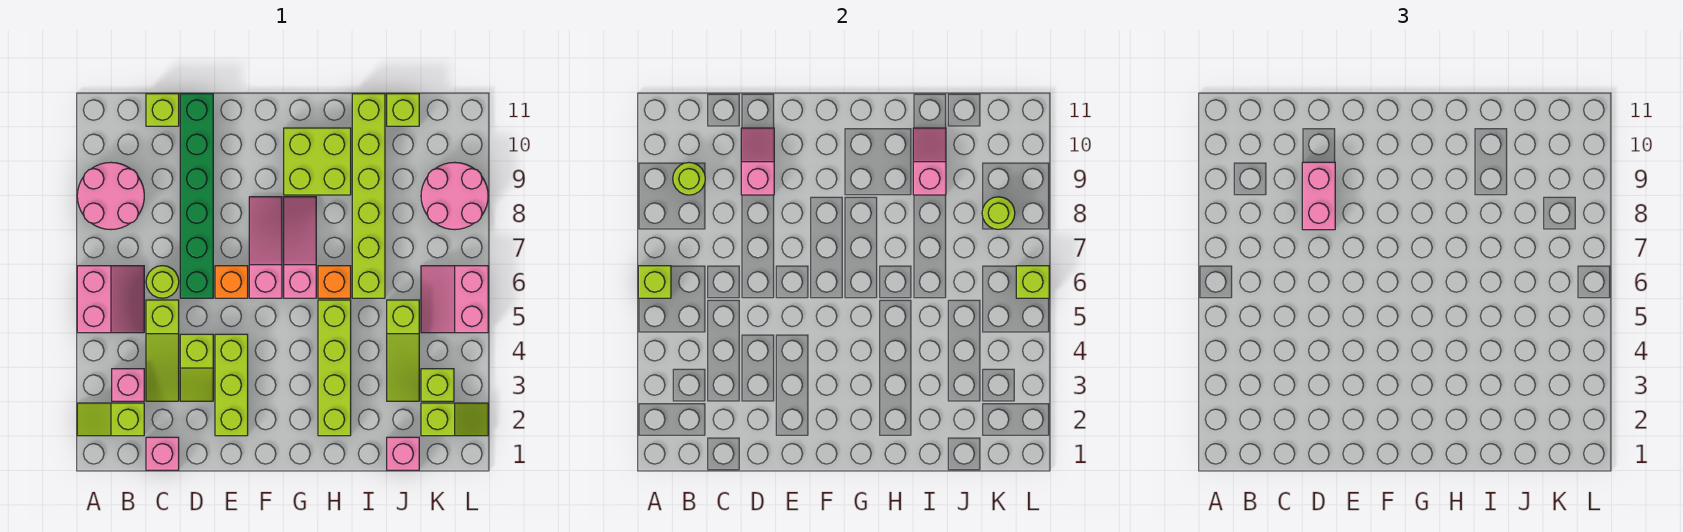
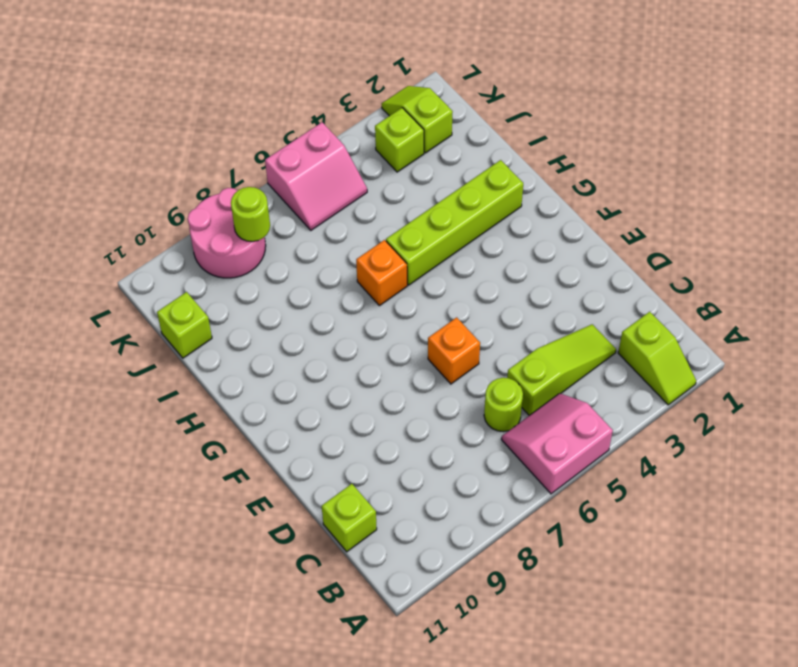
none -> pink round brick A8:B9 level 1
none -> pink brick B3 level 1
none -> pink brick C1 level 1
none -> lime slope D3:D4 level 1 top 4

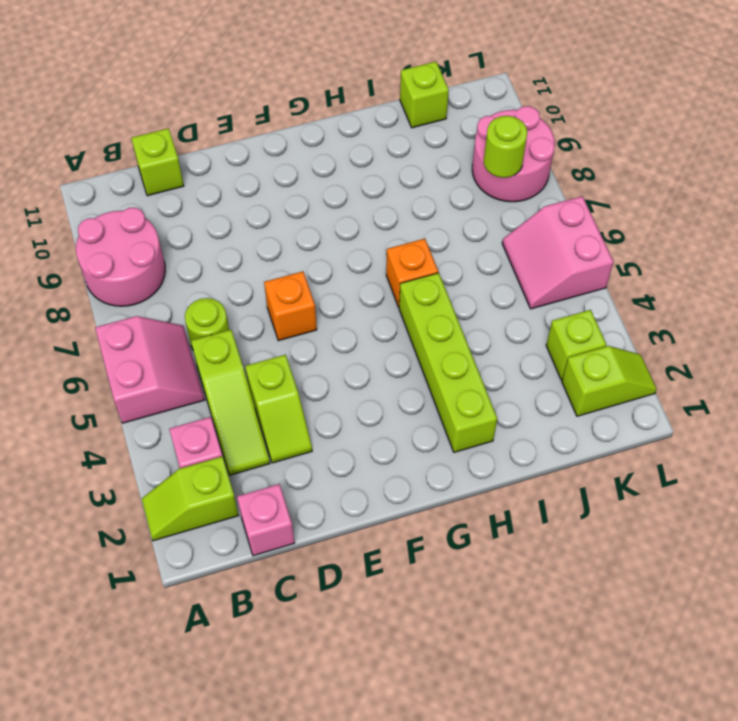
none -> green brick D6:D11 level 1
none -> lime brick E2:E4 level 1
none -> pink slope F6:F8 level 1 top 6
none -> pink slope G6:G8 level 1 top 6

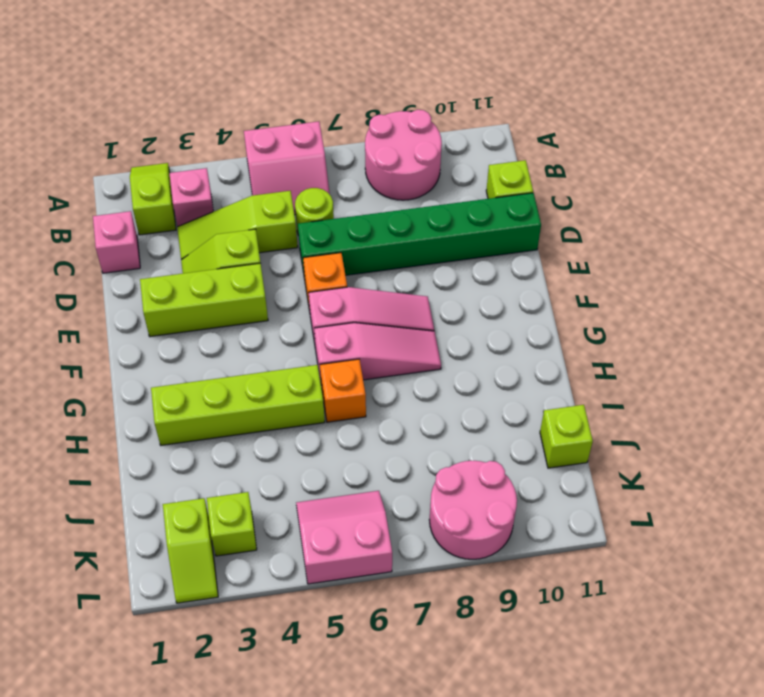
none -> lime brick G9:H10 level 1
none -> lime brick I6:I11 level 1
none -> pink brick J1 level 1
none -> lime slope J3:J5 level 1 top 5

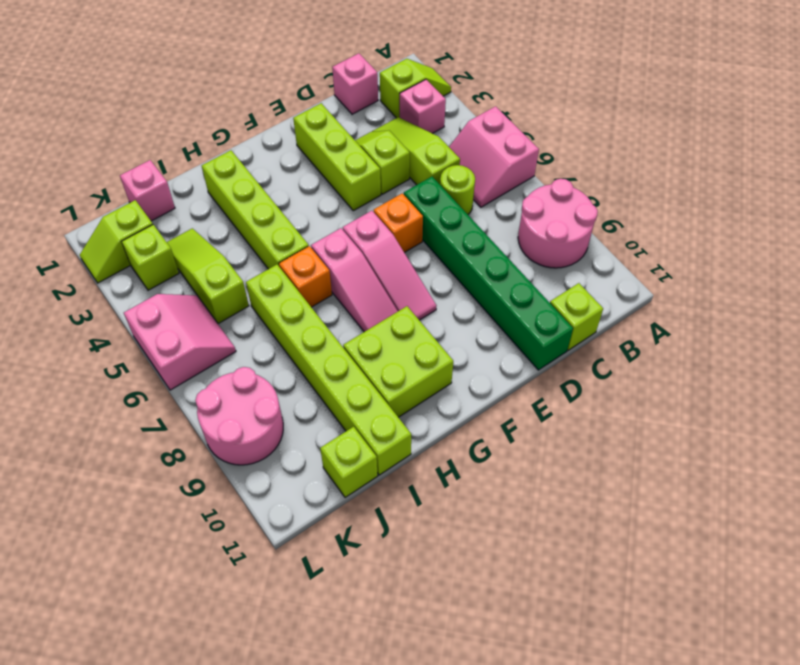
none -> lime brick A6 level 2
none -> lime round brick B9 level 2
none -> pink slope D9:D10 level 2 top 9
none -> pink slope I9:I10 level 2 top 9

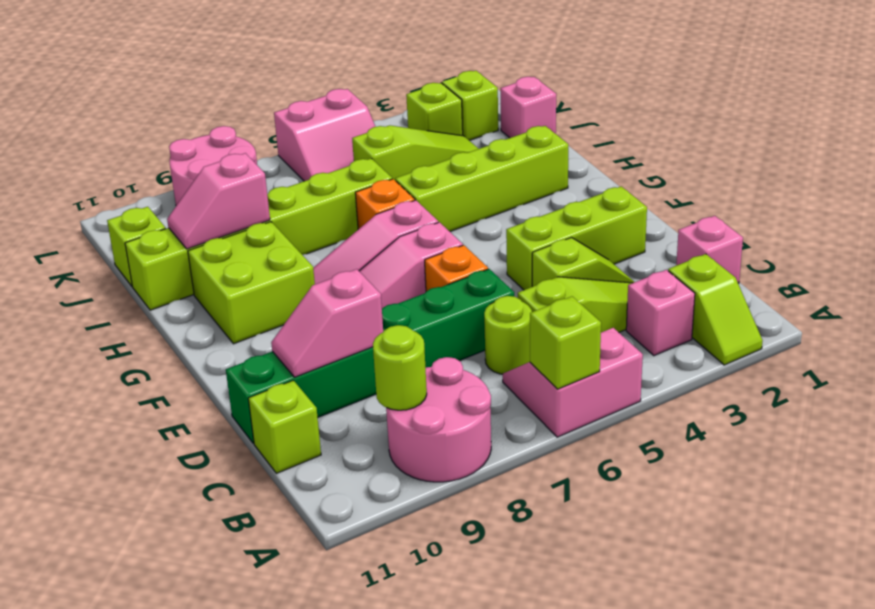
none -> lime round brick K8 level 2
none -> lime brick L6 level 2
none -> pink brick D8:D9 level 3

